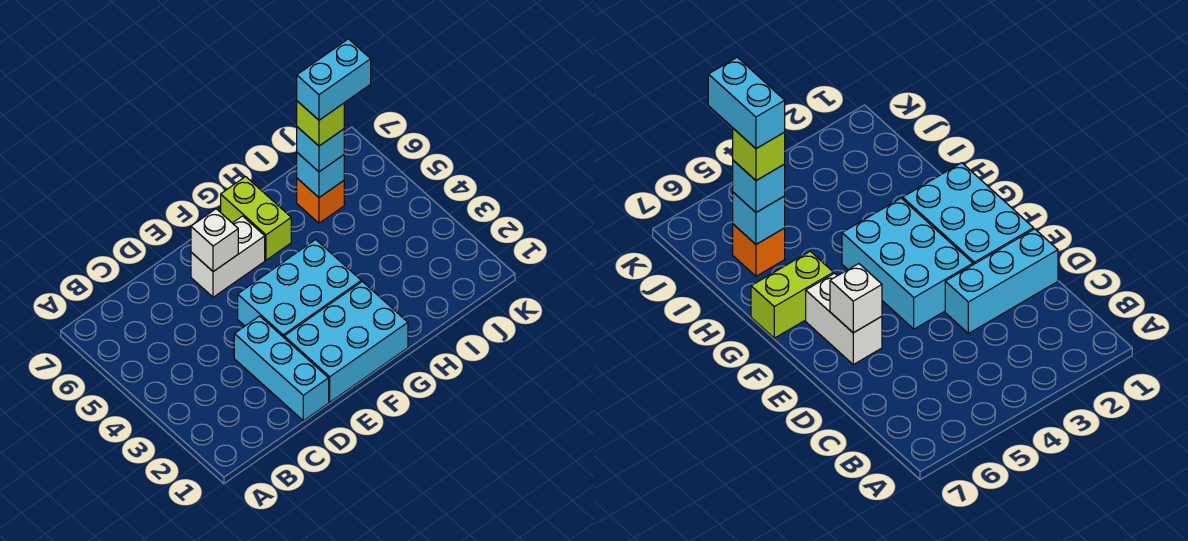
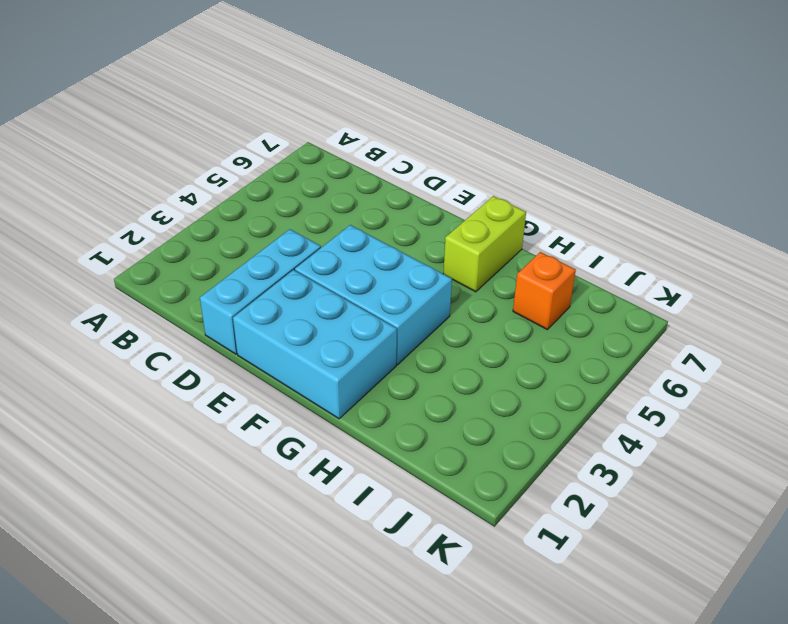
none -> white brick E6:F6 level 1
none -> white brick E6 level 2

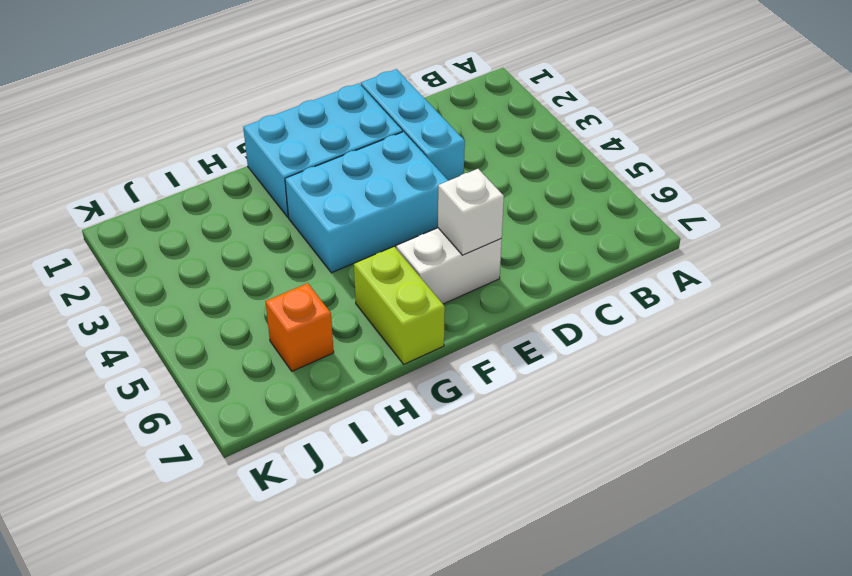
none -> cyan brick I6 level 2
none -> cyan brick I6 level 3

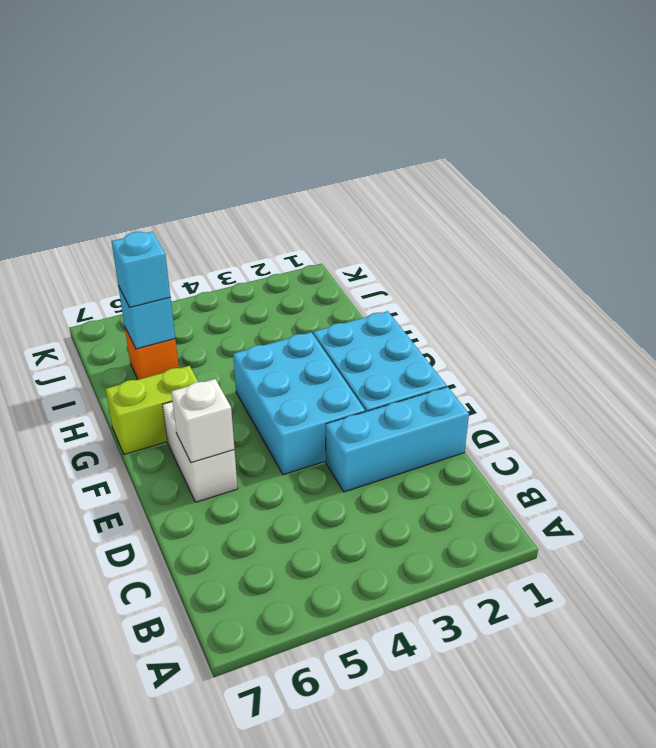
none -> lime brick I6 level 4
none -> cyan brick I6:J6 level 5

